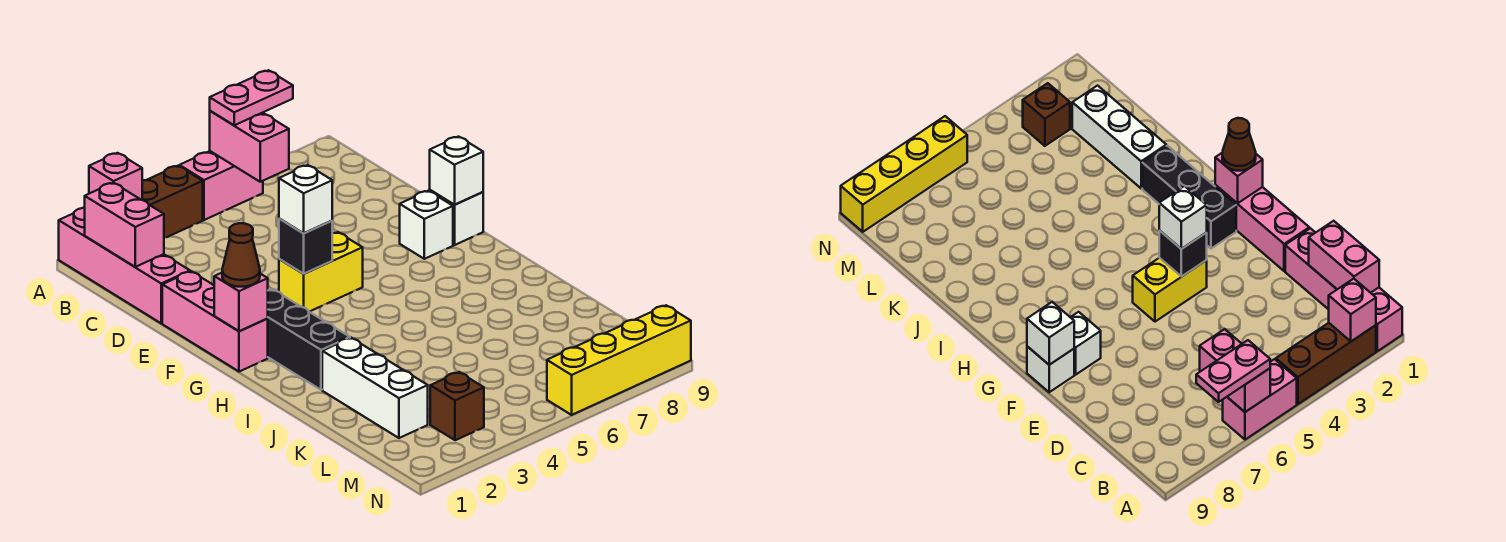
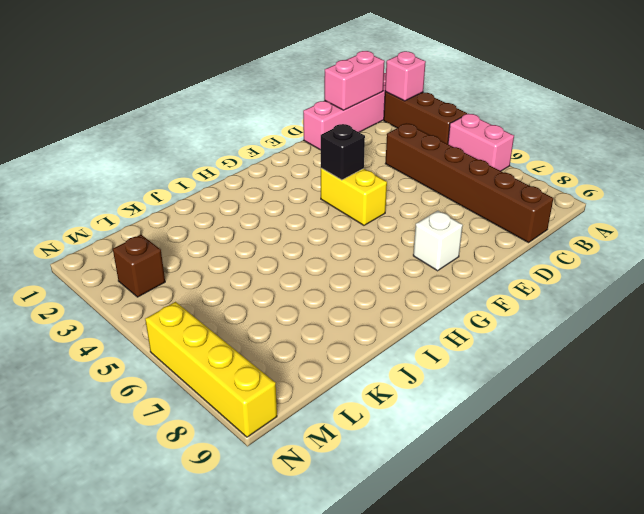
brown brick C4:C9 level 1 -> none
none -> pink brick E1:G1 level 1
none -> white brick F9 level 1
none -> black brick G2:I2 level 1

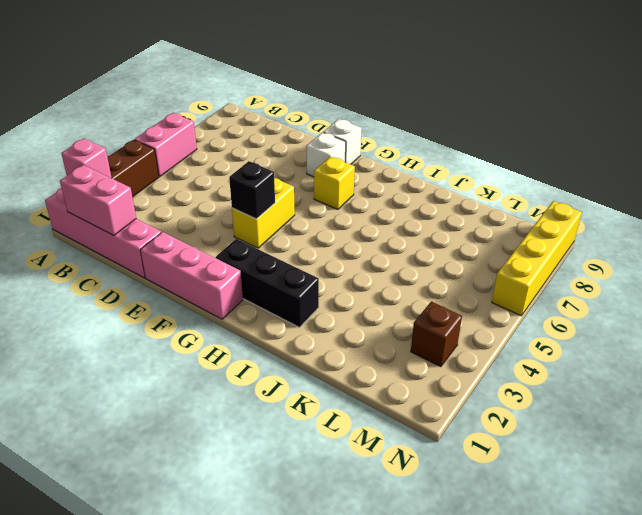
yellow brick G7 level 1 -> none
none -> white brick J2:L2 level 1
none -> pink brick A6:B6 level 2
none -> white brick F9 level 2

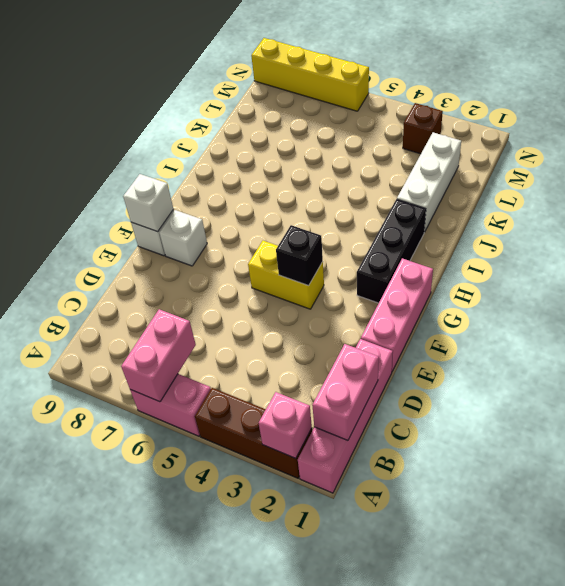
none -> pink brick G1 level 2
none -> pink plate A6:A7 level 3
none -> white brick F4 level 3

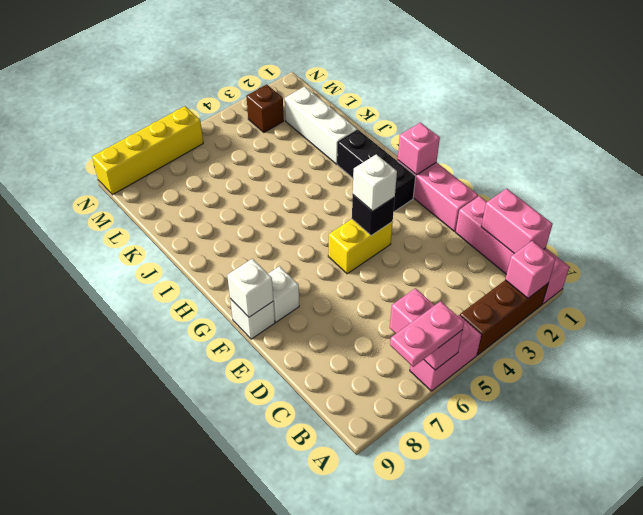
none -> brown cone G1 level 3

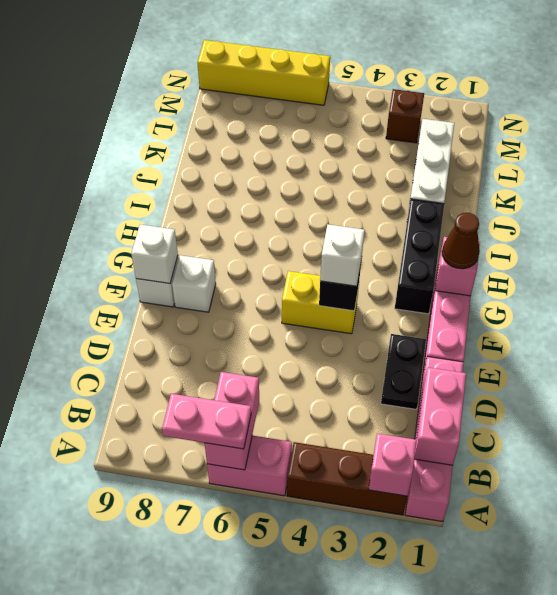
black plate D2:E2 level 1 -> none

